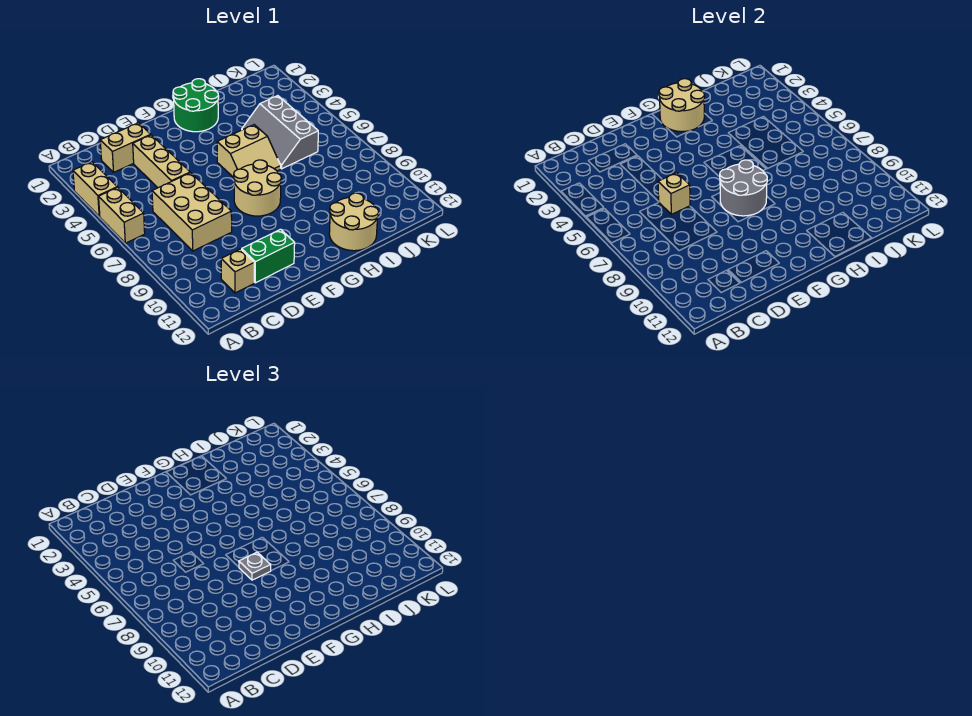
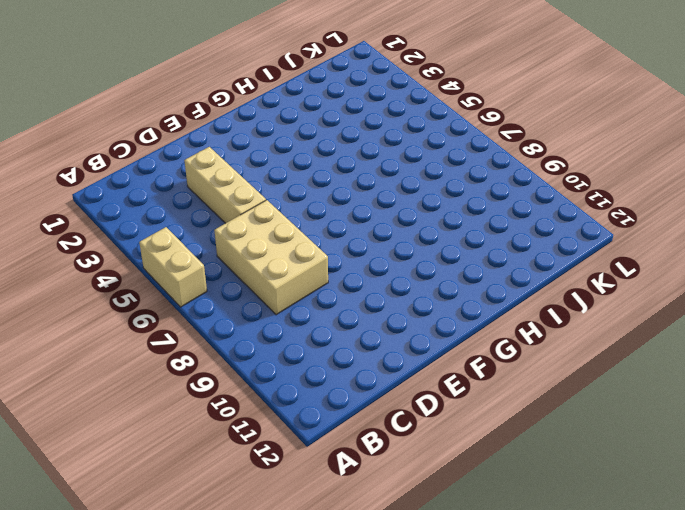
none -> tan brick A3:A4 level 1
none -> tan brick C2:D2 level 1
none -> tan brick C11 level 1

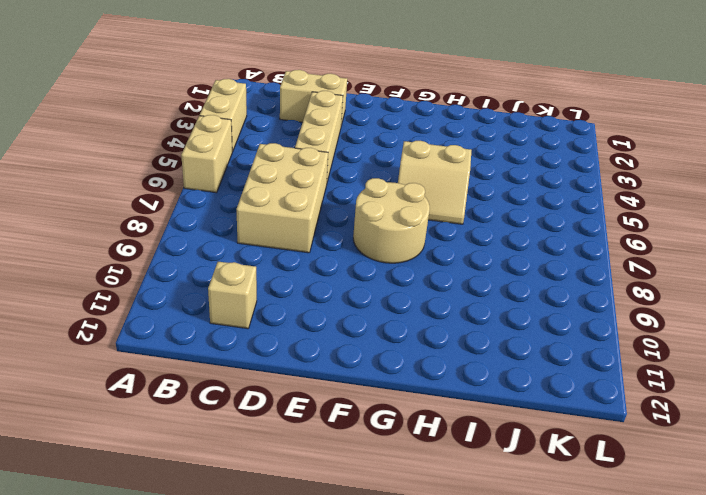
none -> green brick D11:E11 level 1
none -> green round brick G1:H2 level 1
none -> tan round brick H11:I12 level 1

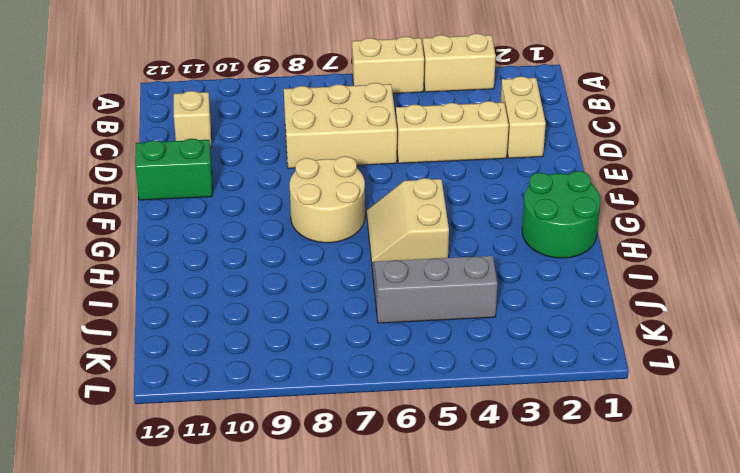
green brick E11:E12 level 1 -> green brick D11:E11 level 1
none -> tan round brick H11:I12 level 1
none -> tan brick D6 level 2
none -> grey round brick F7:G8 level 2

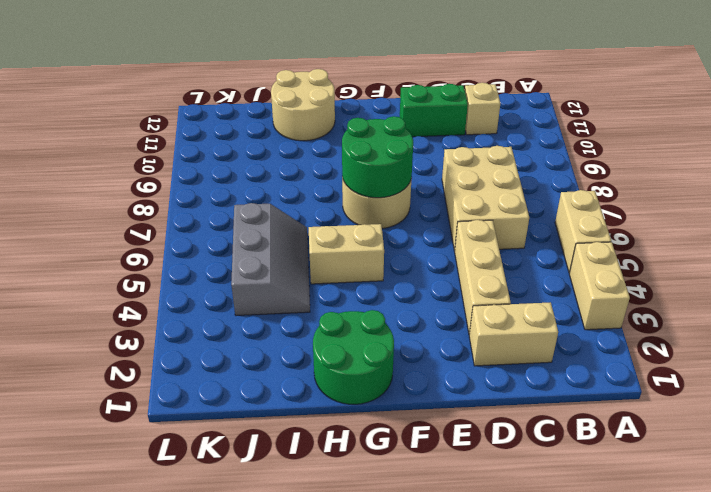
green round brick F7:G8 level 2 -> grey round brick F7:G8 level 2
none -> tan brick D6 level 2
none -> tan round brick G1:H2 level 2
none -> grey plate F8 level 3

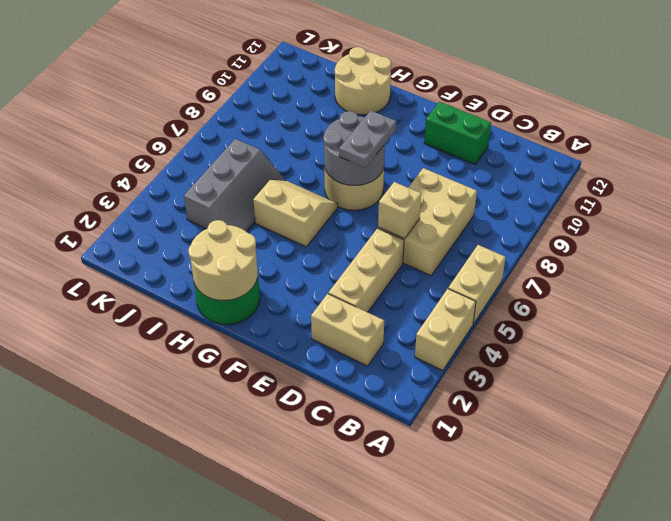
grey plate F7:F8 level 3 -> grey plate F8 level 3
none -> tan brick C11 level 1

